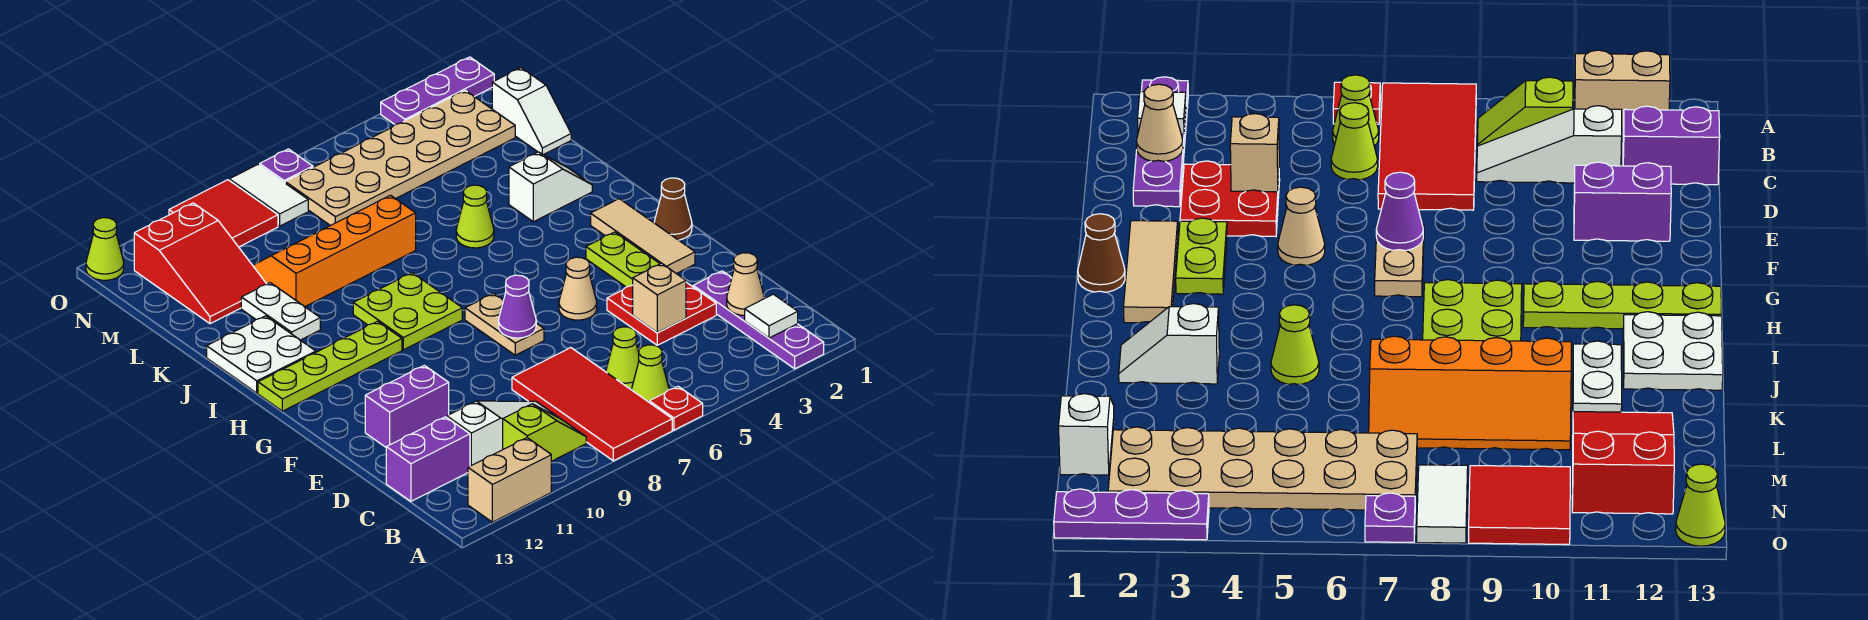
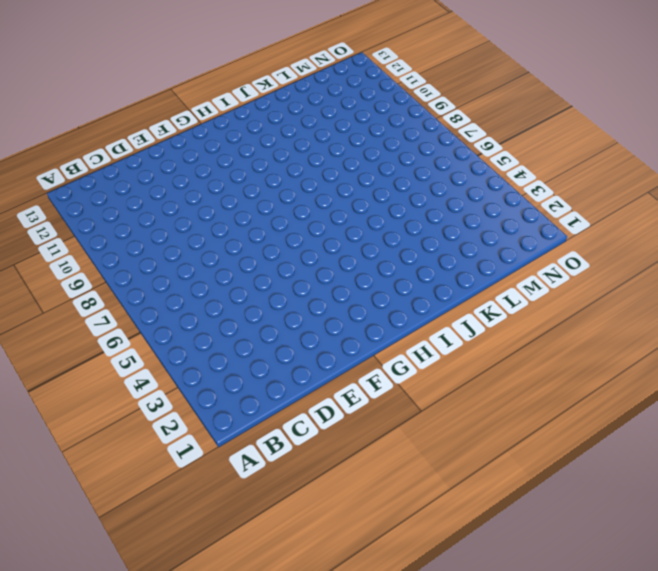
none -> purple plate A2:D2 level 1
none -> red plate A6 level 1
none -> red tile A7:D8 level 1
none -> tan brick A11:A12 level 1

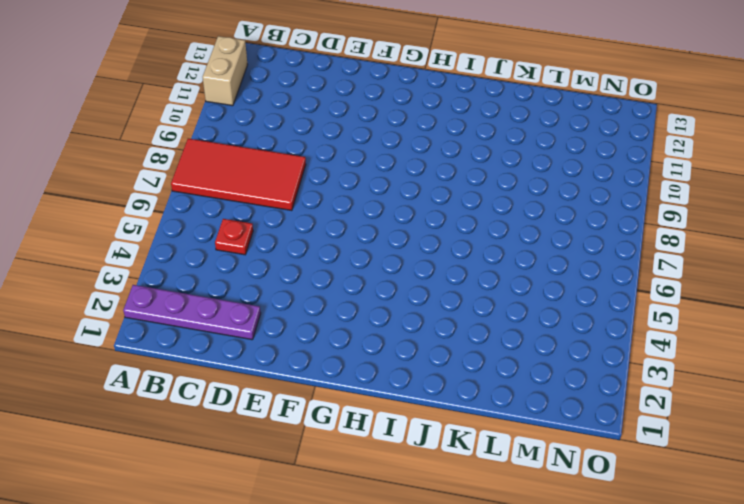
red plate C5 level 1 -> red plate A6 level 1
none -> lime cone B6 level 1
none -> lime slope B9:B10 level 1 top 10
none -> lime cone C6 level 1
none -> white slope C9:C11 level 1 top 11

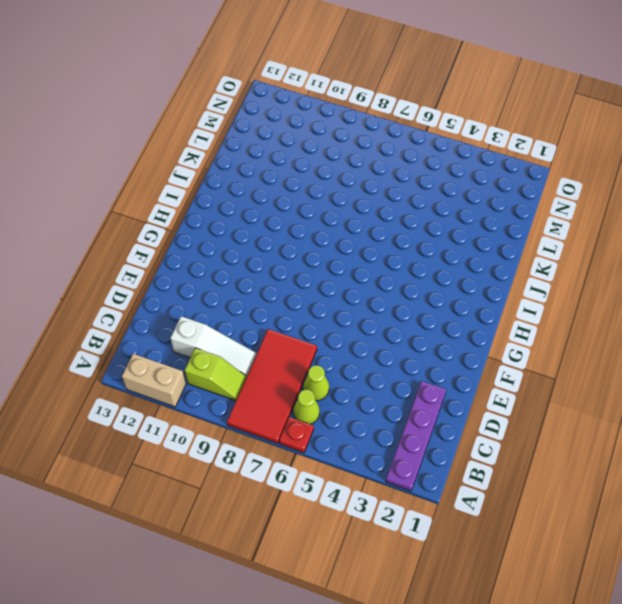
none -> purple brick C12:C13 level 1
none -> red plate D3:E4 level 1
none -> purple brick E11:E12 level 1
none -> tan tile F2:H2 level 1

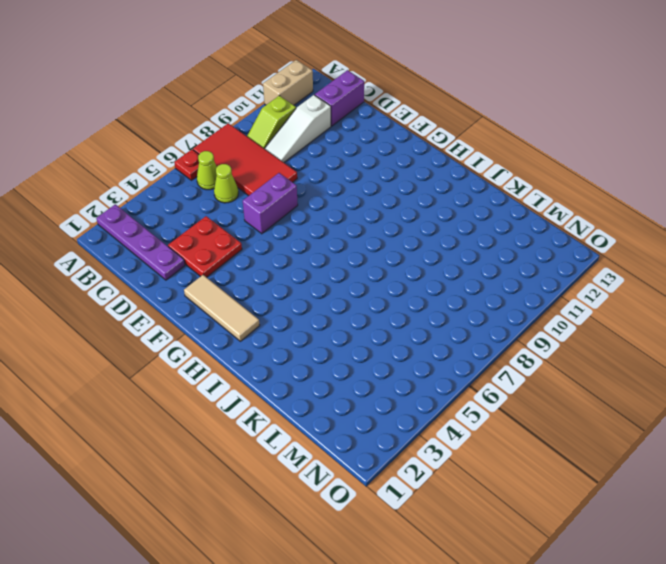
purple brick E6:E7 level 1 -> purple brick E11:E12 level 1
none -> lime plate F3:G3 level 1
none -> tan cone F5 level 1
none -> tan plate F7:G7 level 1
none -> brown cone G1 level 1

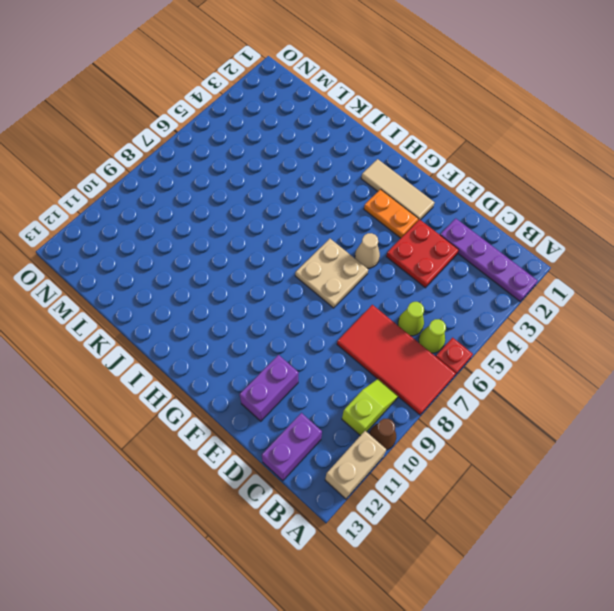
brown cone A10 level 1 -> brown cone G1 level 1
orange plate F3:G3 level 1 -> lime plate F3:G3 level 1
tan plate F6:G7 level 1 -> tan plate F7:G7 level 1
none -> white slope C9:C11 level 1 top 11
none -> lime plate H8:I9 level 1
none -> lime plate H10:H13 level 1
none -> white plate I12:J13 level 1

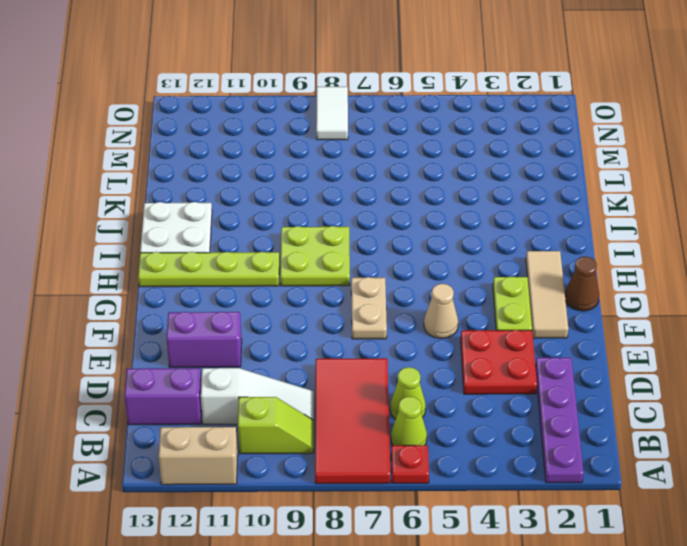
none -> white slope J2:J3 level 1 top 3
none -> lime cone J5 level 1
none -> white plate J11:K11 level 1
none -> orange slope K7:L10 level 1 top K

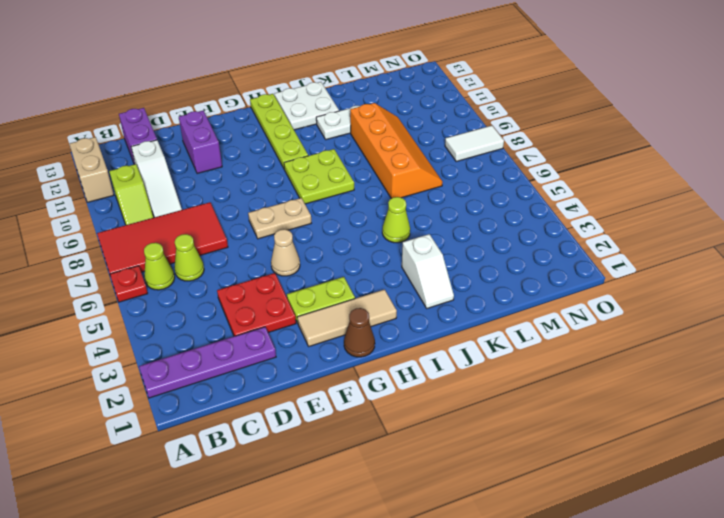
none -> white slope L1:M1 level 1 top M
none -> red slope L11:N12 level 1 top N
none -> tan plate M2:N7 level 1
none -> red tile N9:O10 level 1

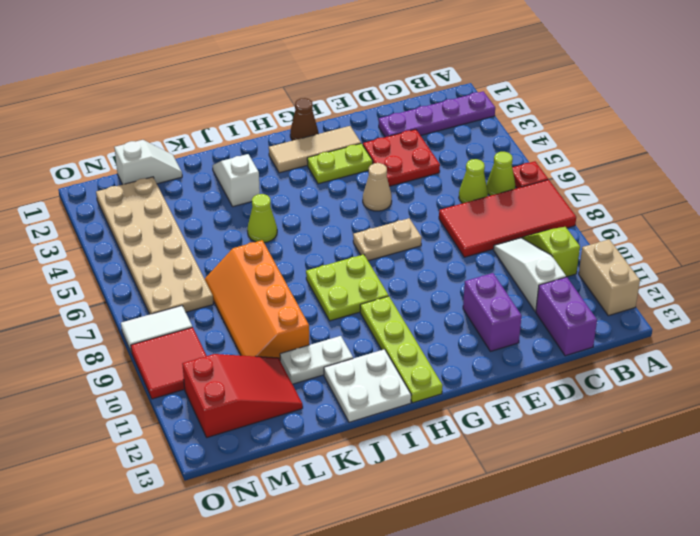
none -> purple plate O1:O3 level 1
none -> purple plate O7 level 1
none -> lime cone O13 level 1
none -> white tile B2 level 2

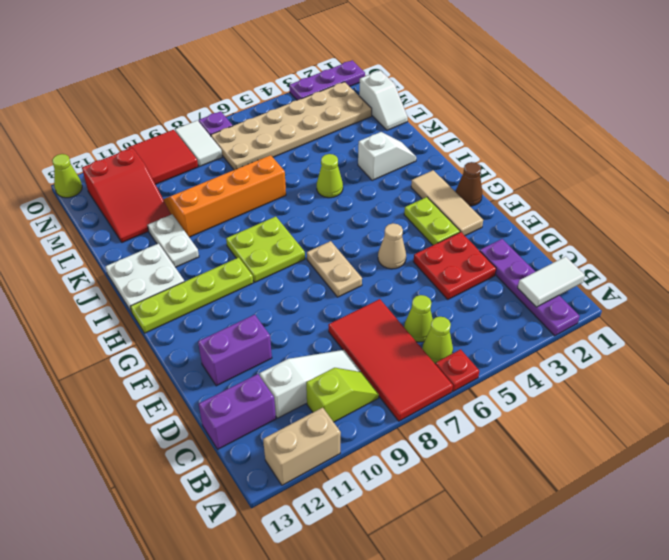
white tile B1:B2 level 2 -> white tile B2 level 2
none -> tan cone C2 level 2
none -> tan brick D4 level 2
none -> purple cone F7 level 2

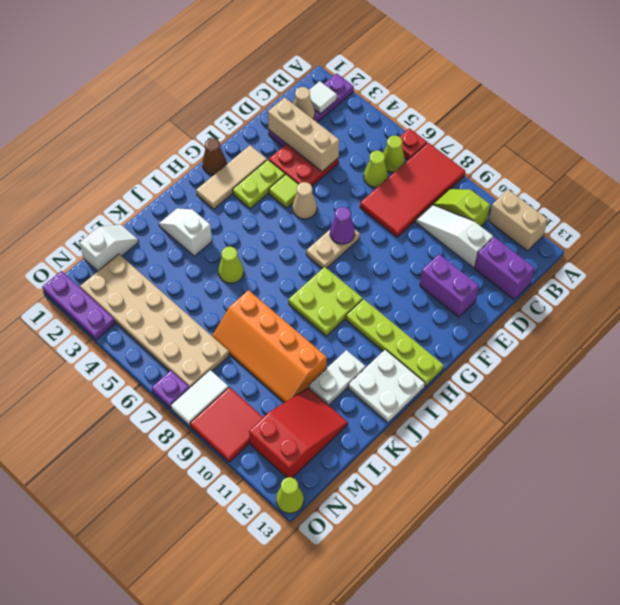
tan brick D2:D4 level 2 -> tan brick D4 level 2
lime tile F4 level 1 -> none

